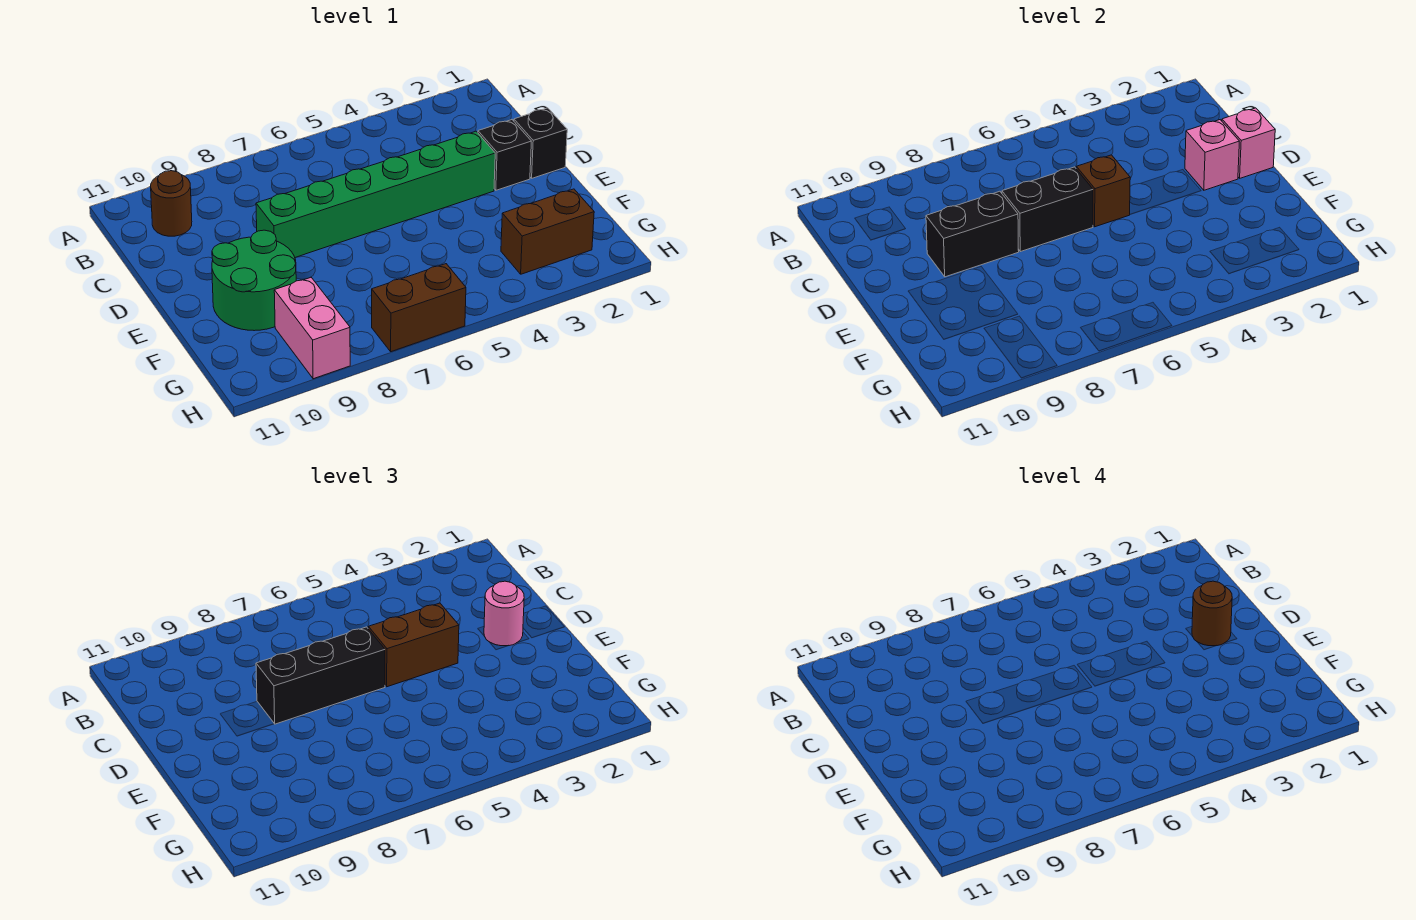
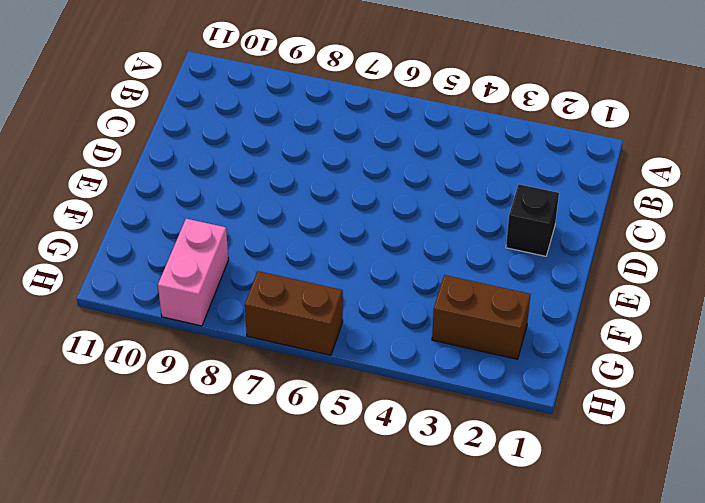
none -> brown round brick B10 level 1
none -> black brick D1 level 1
none -> green brick D3:D8 level 1

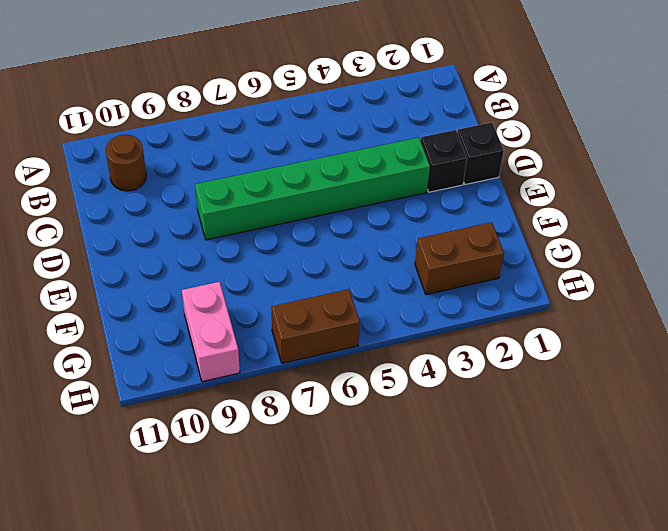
none -> green round brick E9:F10 level 1
none -> pink brick D1 level 2
none -> pink brick D2 level 2

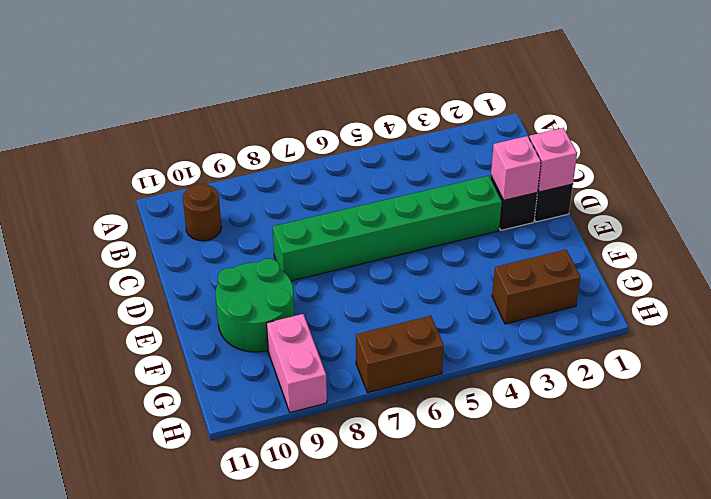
none -> brown brick D5 level 2
none -> black brick D6:D7 level 2
none -> black brick D8:D9 level 2

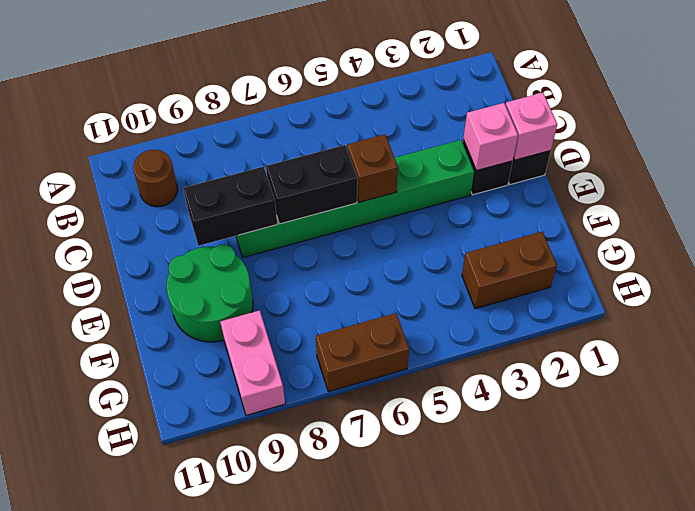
none -> pink round brick D2 level 3
none -> brown brick D4:D5 level 3
none -> black brick D6:D8 level 3

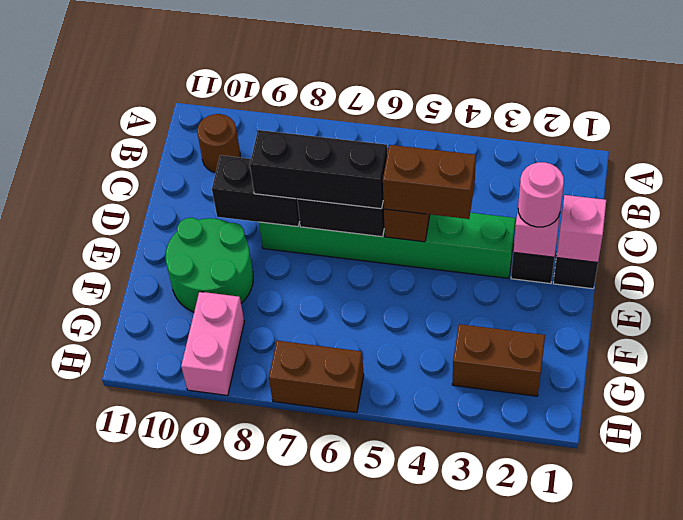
none -> brown round brick D2 level 4

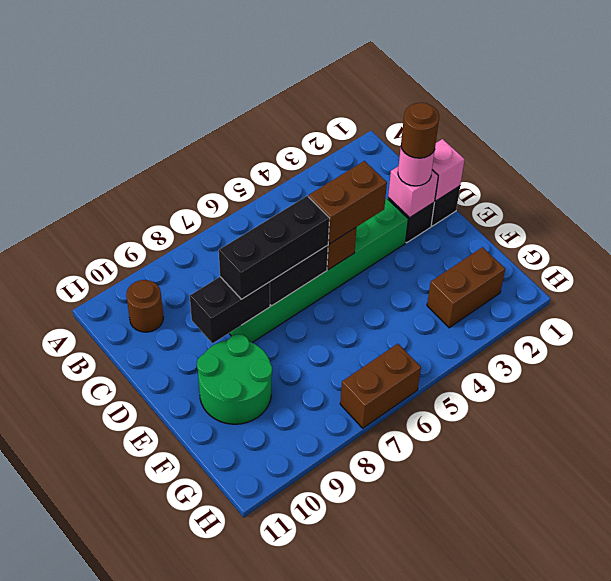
none -> pink brick G9:H9 level 1

